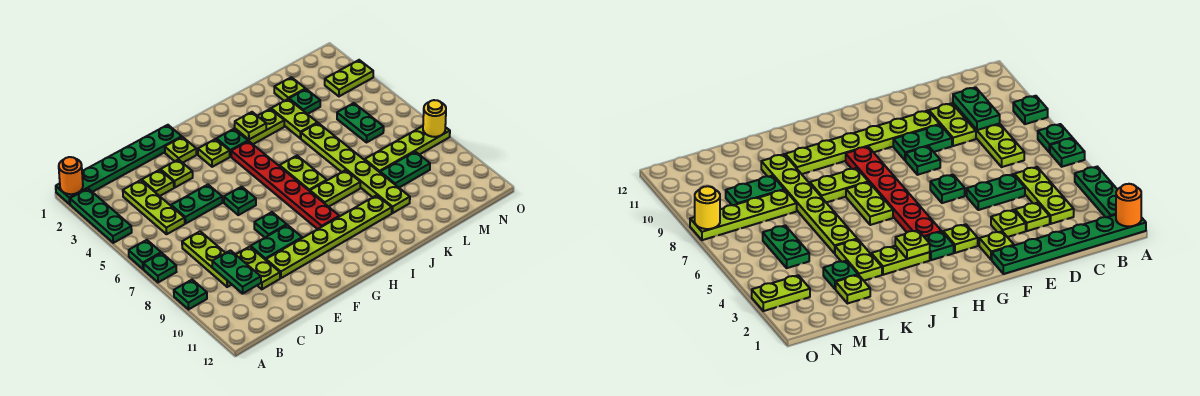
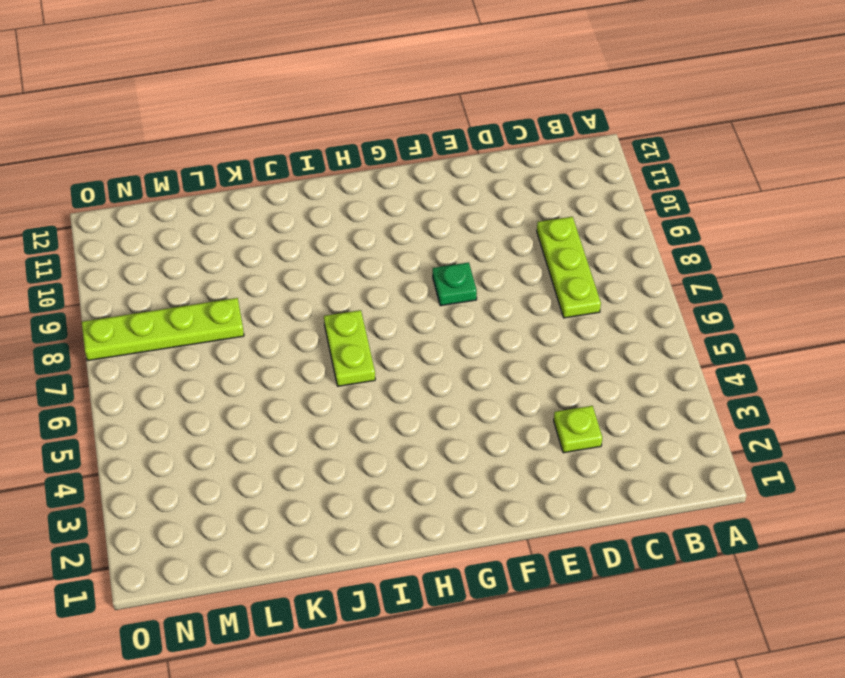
none -> green plate A1:F1 level 1
none -> green plate A2:A4 level 1
none -> green plate A6 level 1
none -> green plate A7 level 1

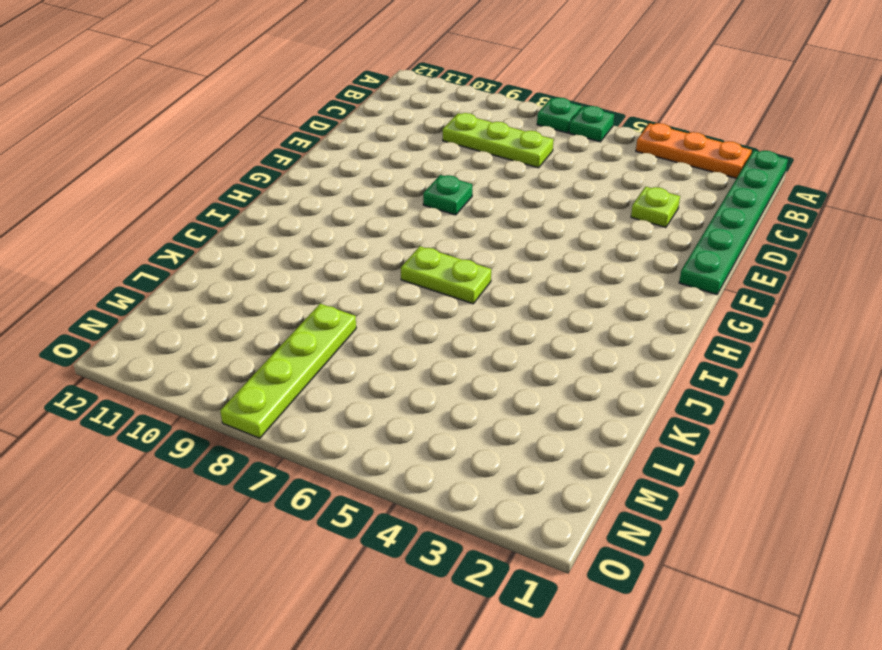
orange plate A2:A4 level 1 -> green plate A2:A4 level 1
none -> green plate A9 level 1
none -> lime plate C3:C5 level 1
none -> green plate D5:E5 level 1
none -> lime plate D9:D10 level 1

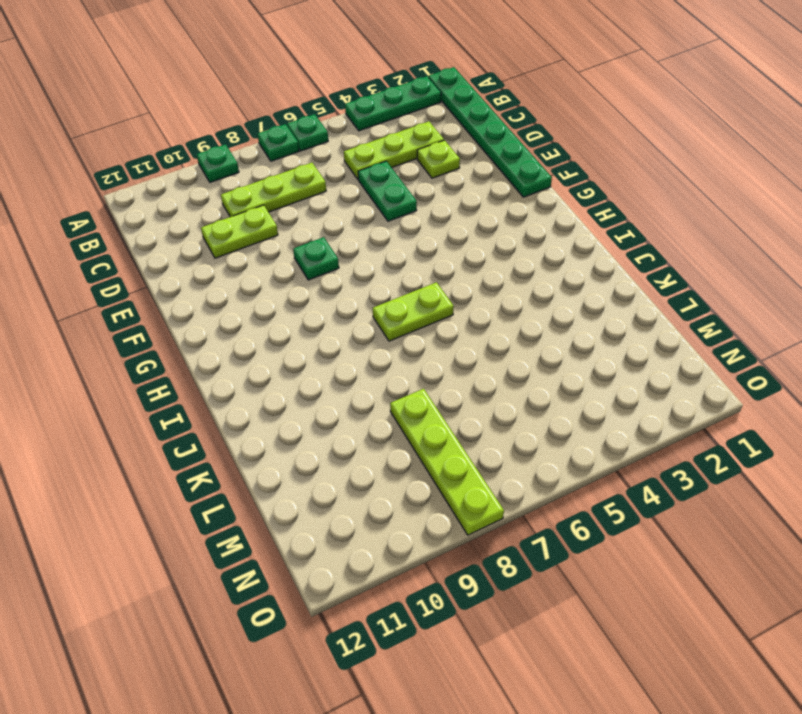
none -> lime plate E3 level 1
none -> green plate E9:F9 level 1
none -> lime plate E10:J10 level 1
none -> lime plate F2 level 1

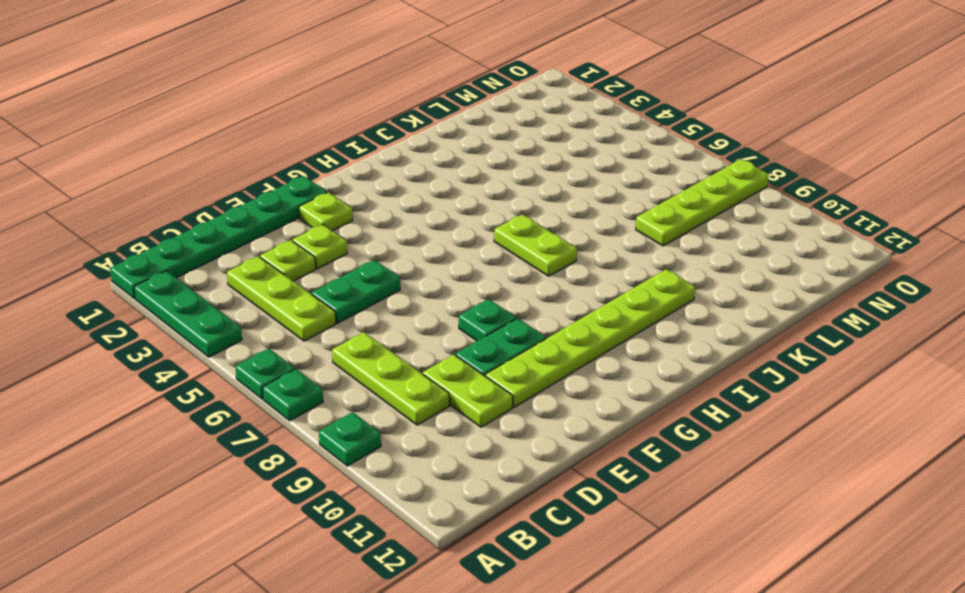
none -> green plate F6 level 1
none -> lime plate G3 level 1
none -> green plate H3 level 1
none -> red plate H4:H9 level 1

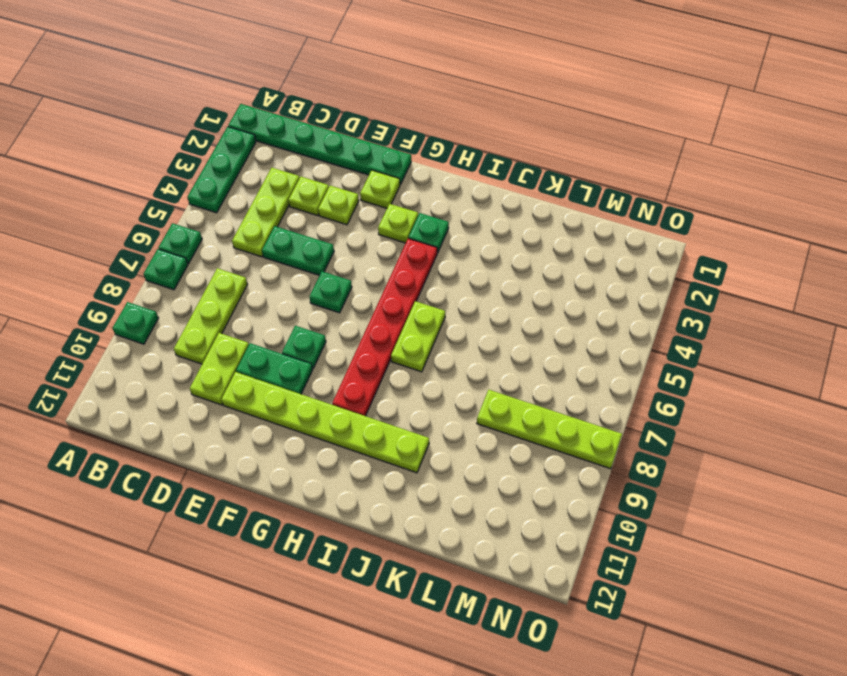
none -> lime plate I3:J3 level 1
none -> lime plate I8:J8 level 1
none -> lime plate K3:K4 level 1
none -> lime plate K5:K10 level 1

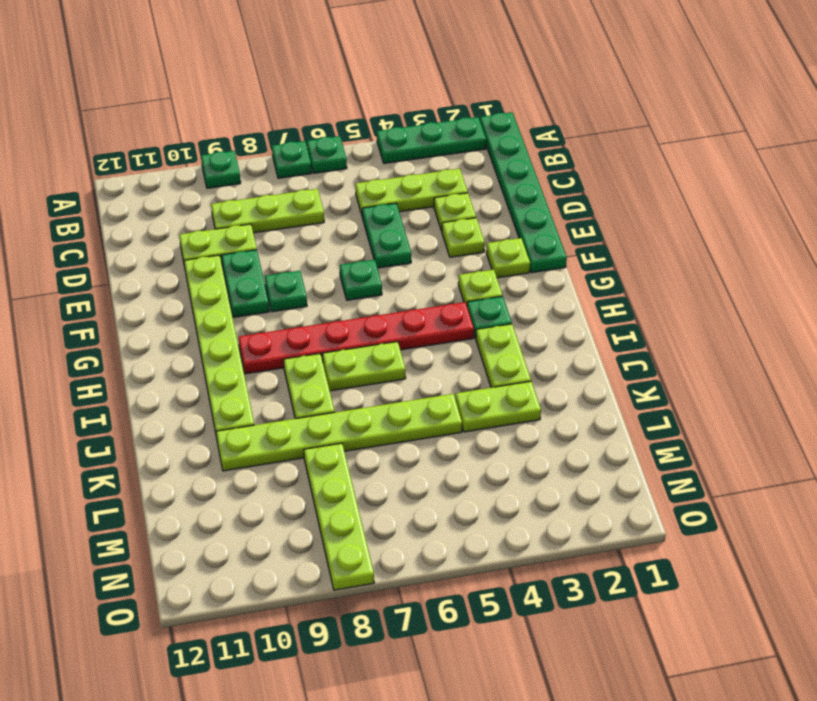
none -> lime plate L2 level 1
none -> green plate L3 level 1
none -> green plate L9:M9 level 1
none -> green plate M5:M6 level 1

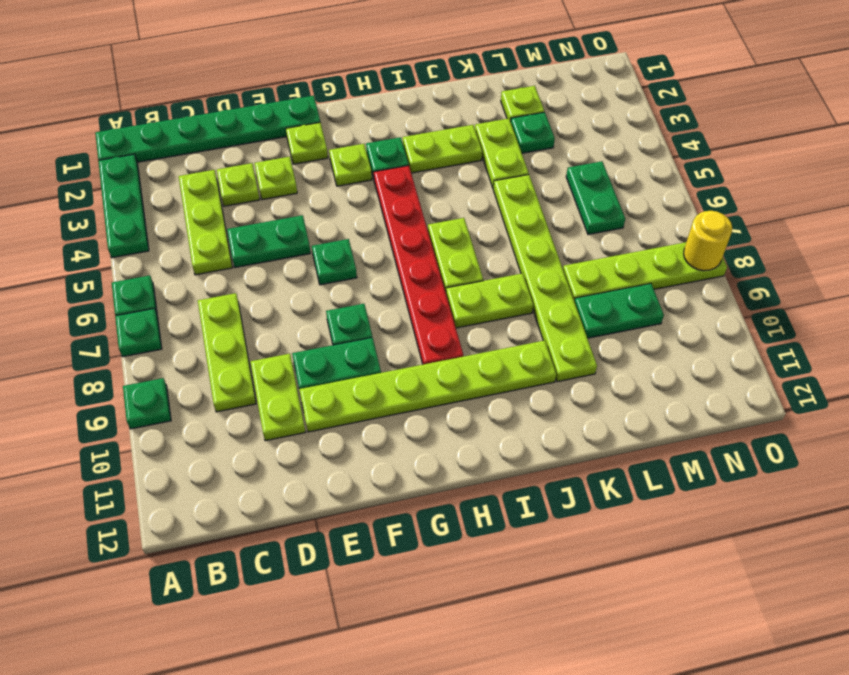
none -> lime plate N3:O3 level 1
none -> orange round brick A1 level 2
none -> green plate C9:C10 level 2
none -> lime plate I3 level 2

